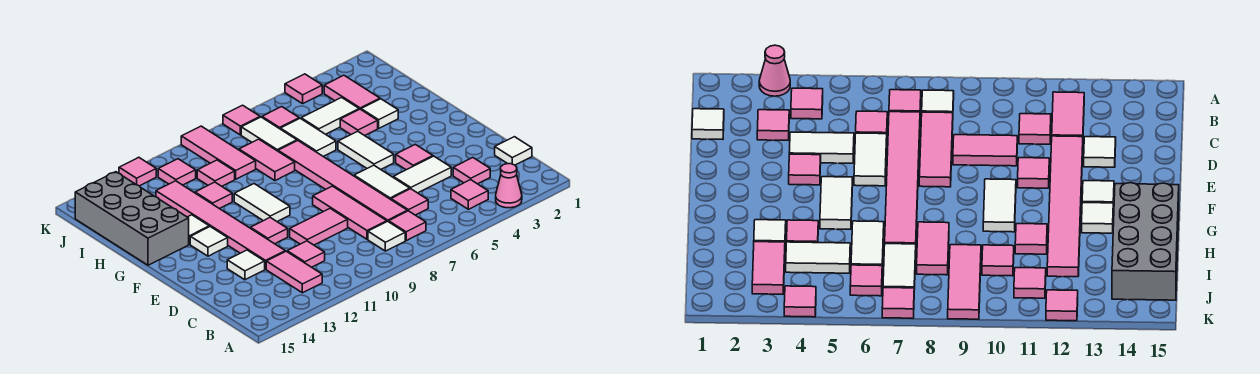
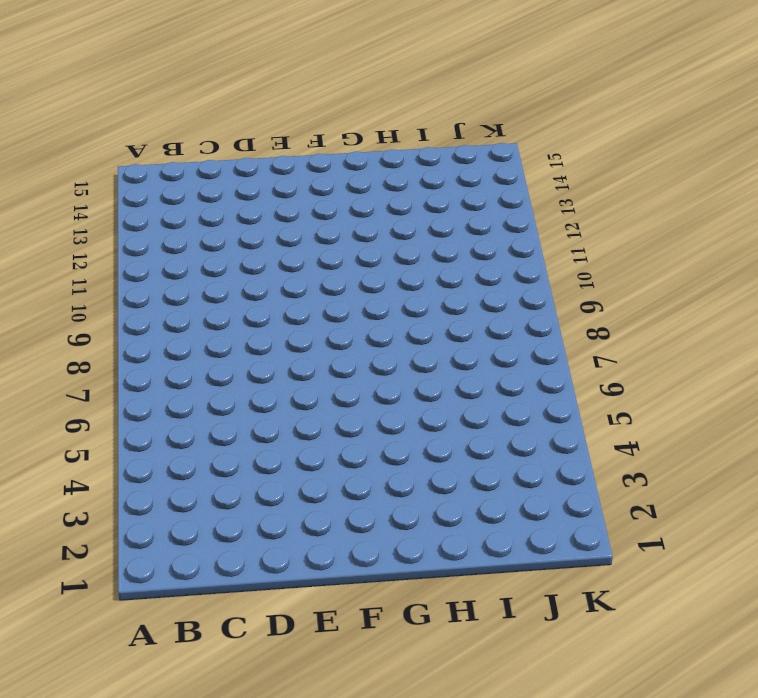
none -> pink cone A3 level 1
none -> pink tile B4 level 1
none -> pink tile B7 level 1
none -> white tile B8 level 1

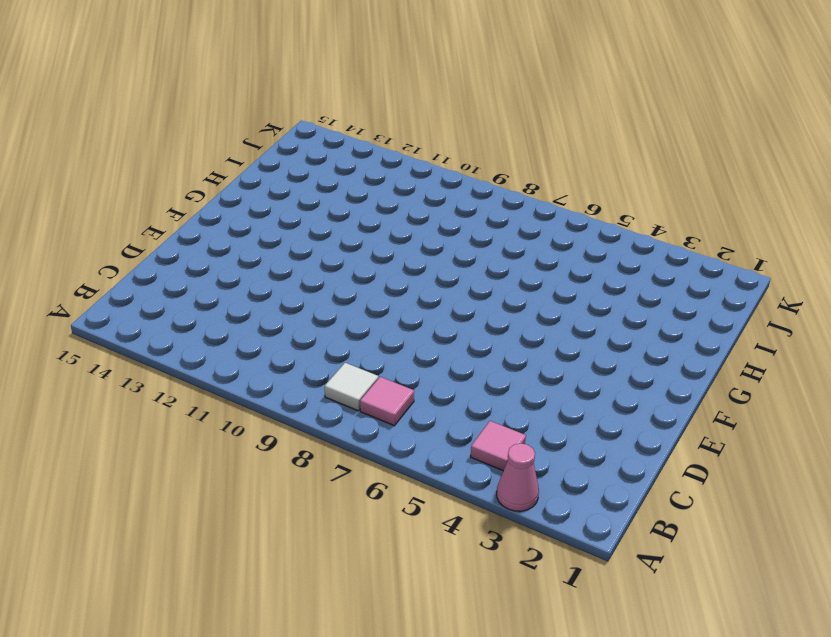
none -> pink tile B12:C12 level 1
none -> white tile C1 level 1
none -> pink tile C3 level 1
none -> pink tile C6 level 1

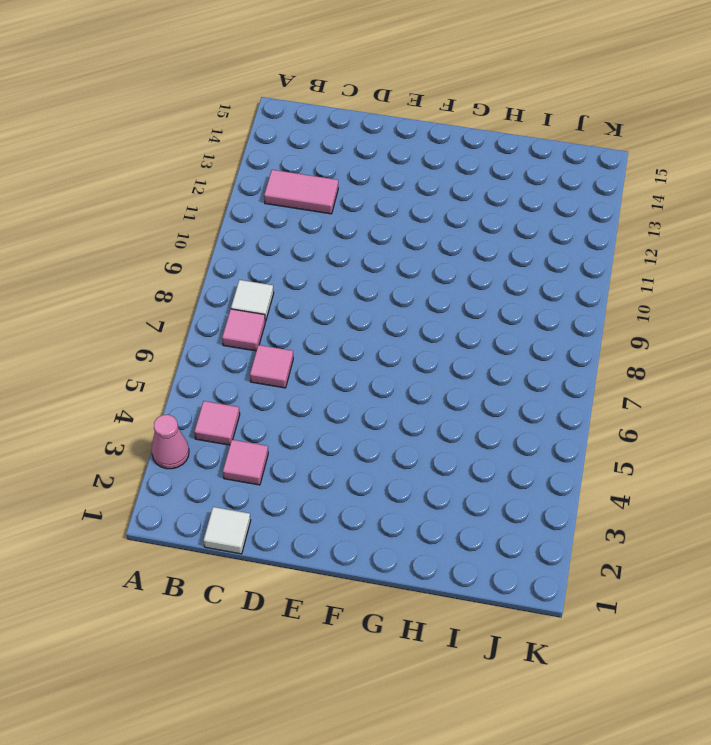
none -> pink tile C7:H7 level 1
none -> pink tile C8:E8 level 1
none -> pink tile C11 level 1
none -> white tile D4:D5 level 1

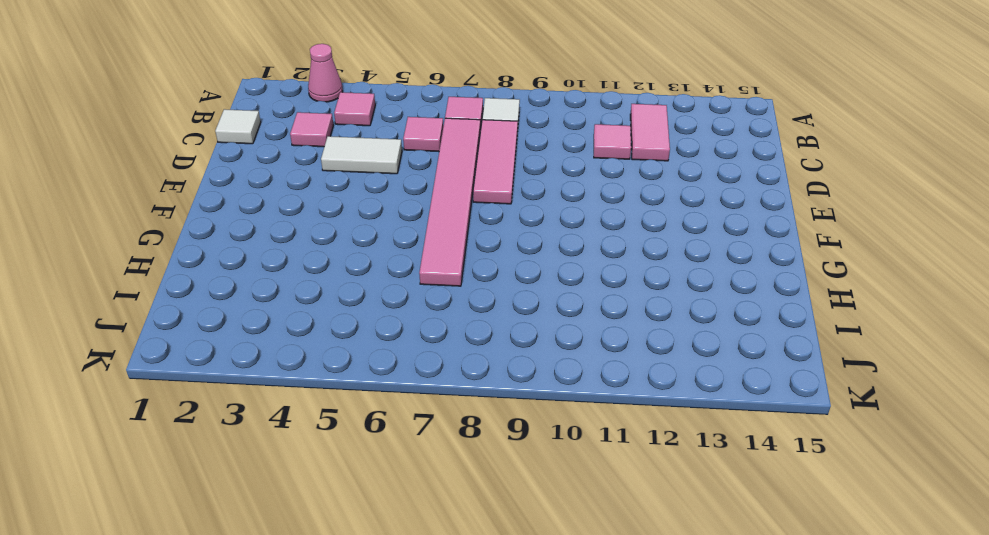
none -> white tile D6:E6 level 1
none -> pink tile D9:D10 level 1
none -> pink tile D12:I12 level 1
none -> white tile D13 level 1

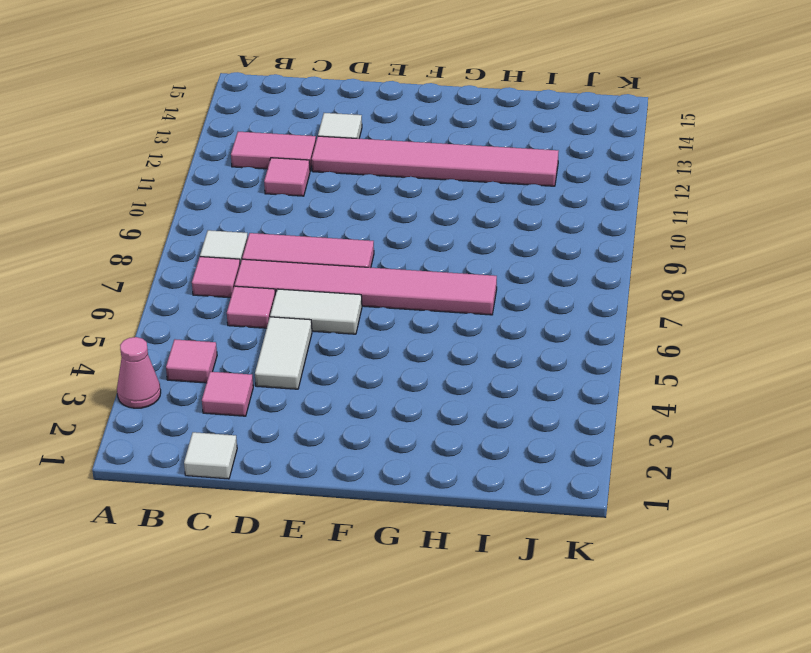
none -> pink tile D9:D10 level 1
none -> pink tile E4 level 1
none -> pink tile E11 level 1
none -> white tile F5:G5 level 1

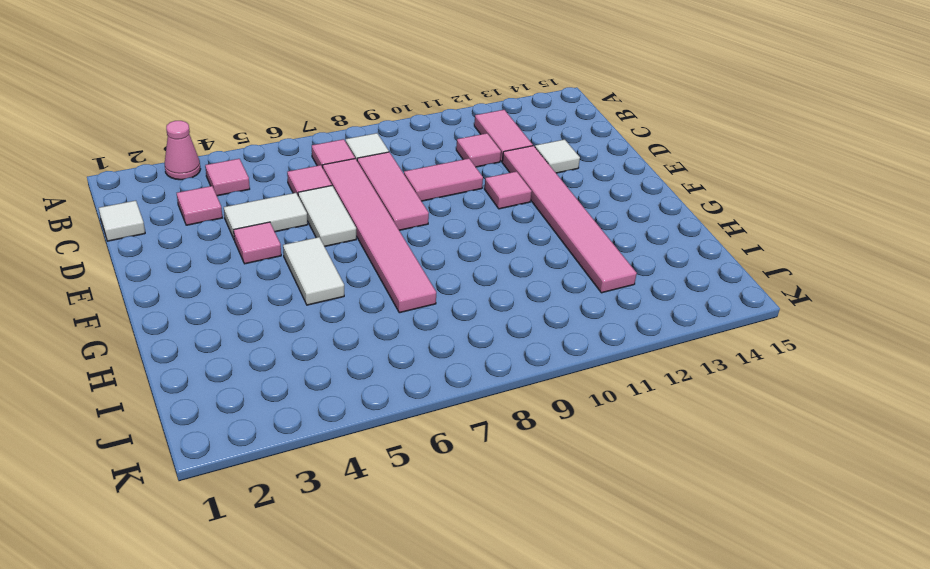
none -> white tile F10:G10 level 1
none -> white tile F13 level 1
none -> white tile G13 level 1
none -> grey brick G14:J15 level 1

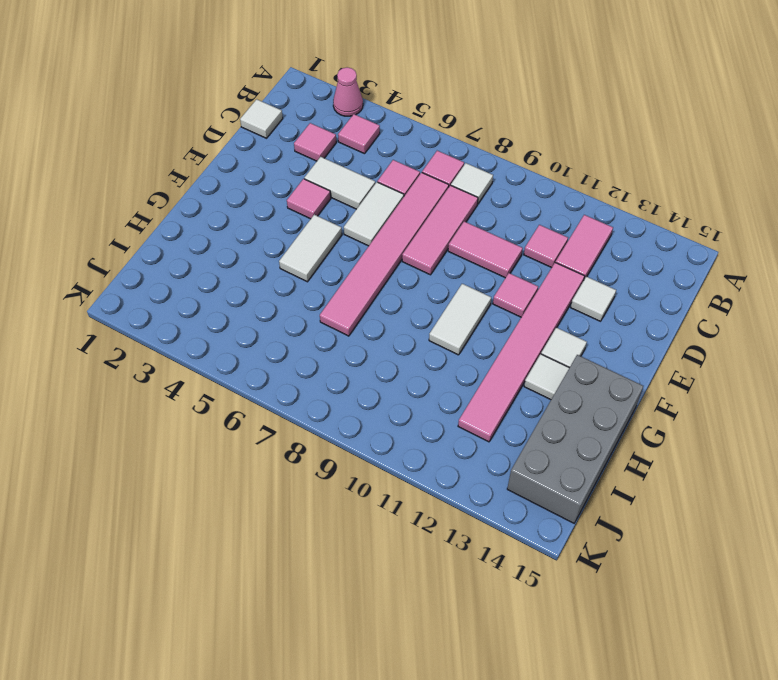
none -> white tile H3 level 1
none -> pink tile H4 level 1
none -> white tile H6:I6 level 1
none -> pink tile H8:I8 level 1

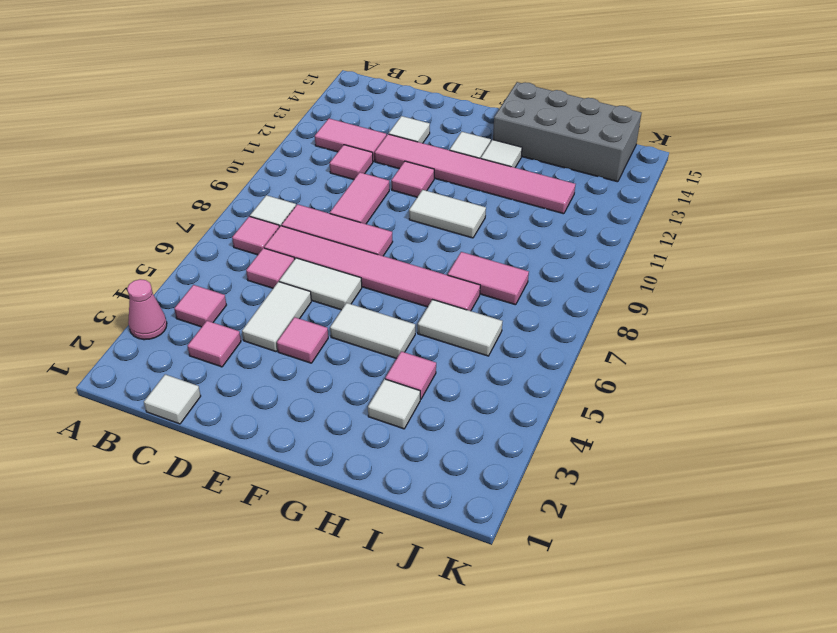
none -> pink tile H11 level 1
none -> pink tile I3:J3 level 1
none -> white tile I4:I5 level 1
none -> white tile I7:J7 level 1

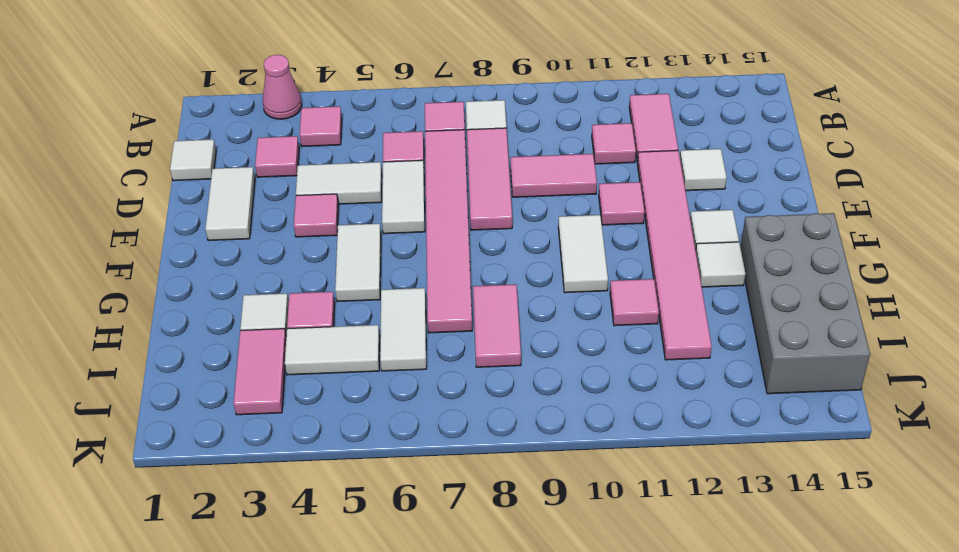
white tile D2:E2 level 1 -> white tile I7:J7 level 1
none -> pink tile I9:K9 level 1
none -> pink tile I10 level 1
none -> pink tile J6 level 1
none -> pink tile J11 level 1

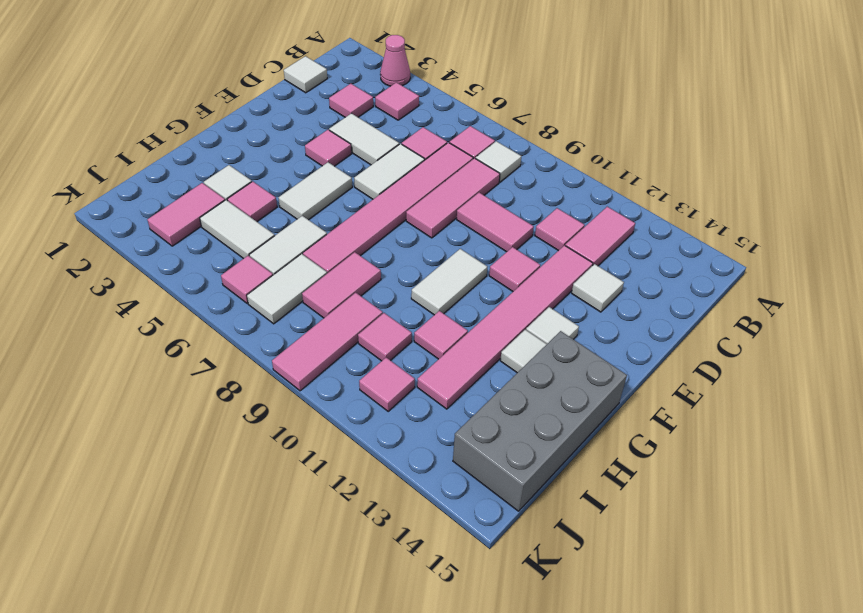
none -> pink tile K4 level 1
none -> pink tile K7 level 1
none -> pink tile K12 level 1

